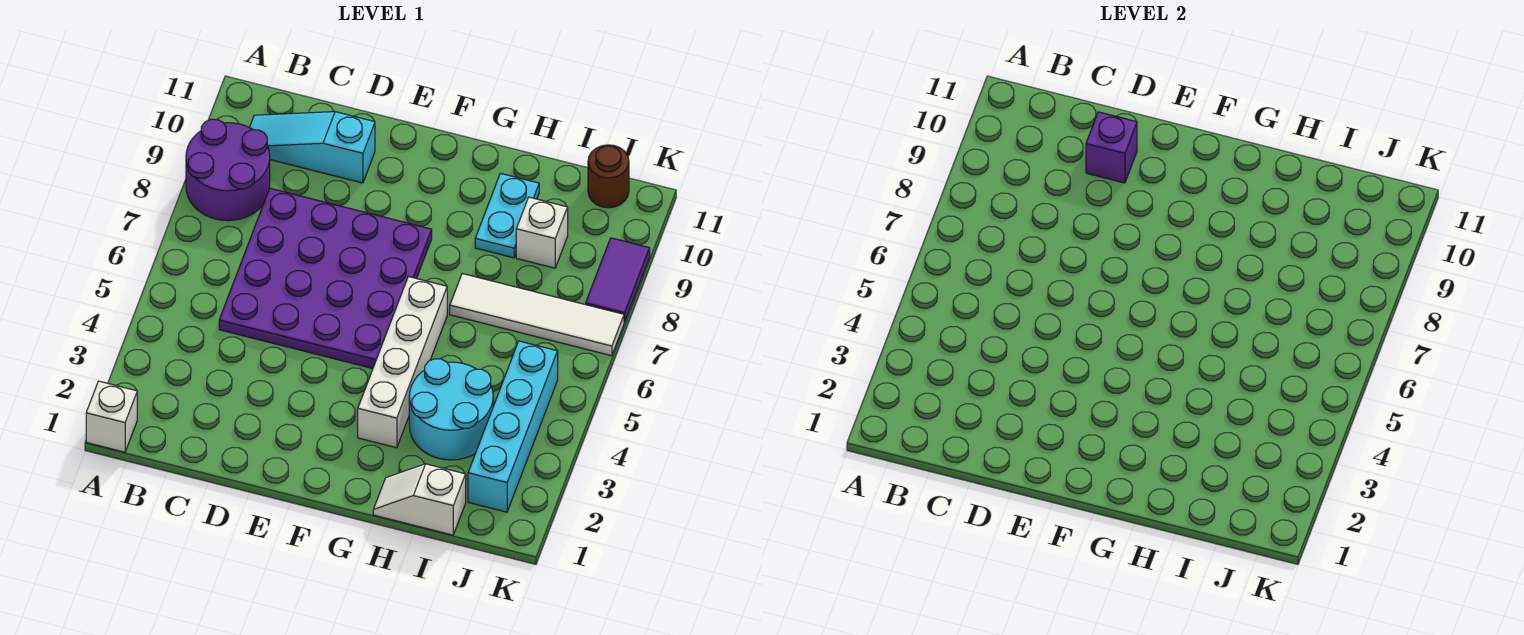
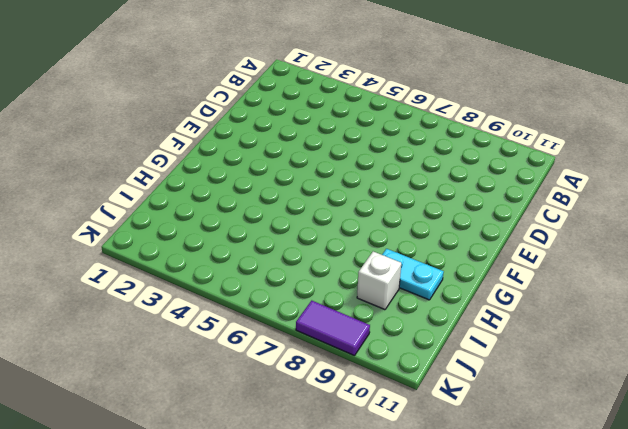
none -> white brick A1 level 1
none -> purple round brick A8:B9 level 1
none -> cyan slope B10:D10 level 1 top D

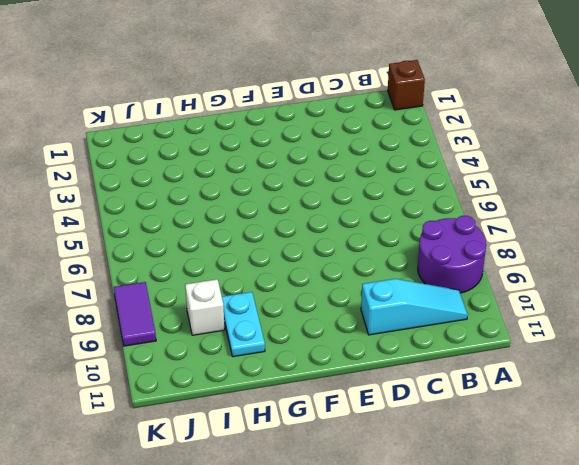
brown brick A1 level 1 -> white brick A1 level 1
none -> purple plate C5:F8 level 1
none -> white brick G3:G6 level 1
none -> white slope H1:I1 level 1 top I

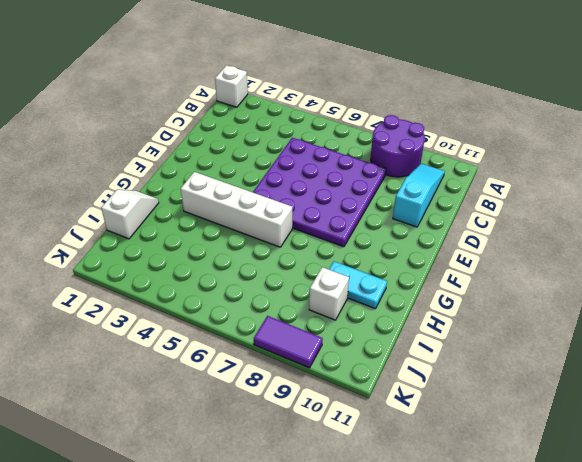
none -> cyan round brick H3:I4 level 1
none -> white tile H7:K7 level 1
none -> cyan brick J2:J5 level 1

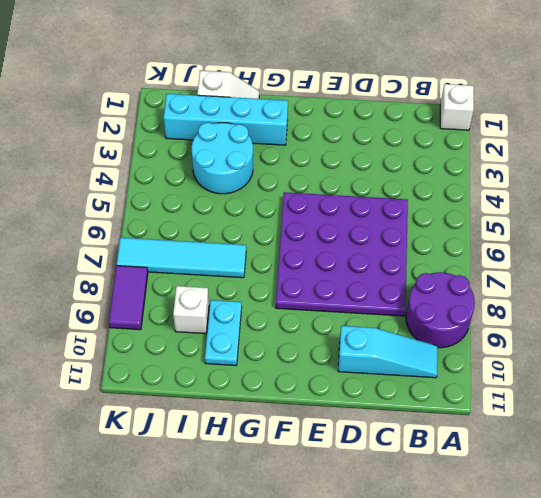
cyan brick G2:J2 level 1 -> cyan brick J2:J5 level 1
cyan tile H7:K7 level 1 -> white tile H7:K7 level 1
none -> white brick G3:G6 level 1
none -> brown round brick J11 level 1
none -> purple brick D10 level 2

